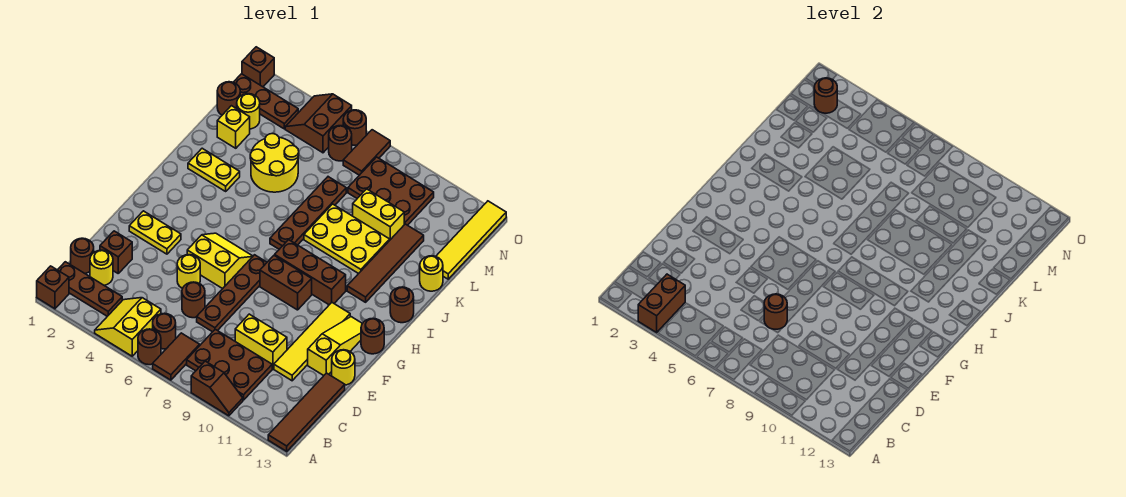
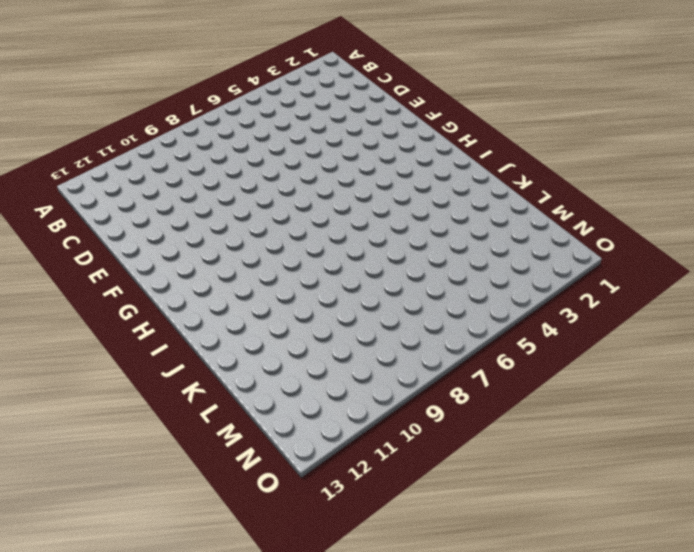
none -> brown brick A1 level 1
none -> yellow slope A4:B5 level 1 top 5
none -> brown round brick A6 level 1
none -> brown tile A7:B7 level 1

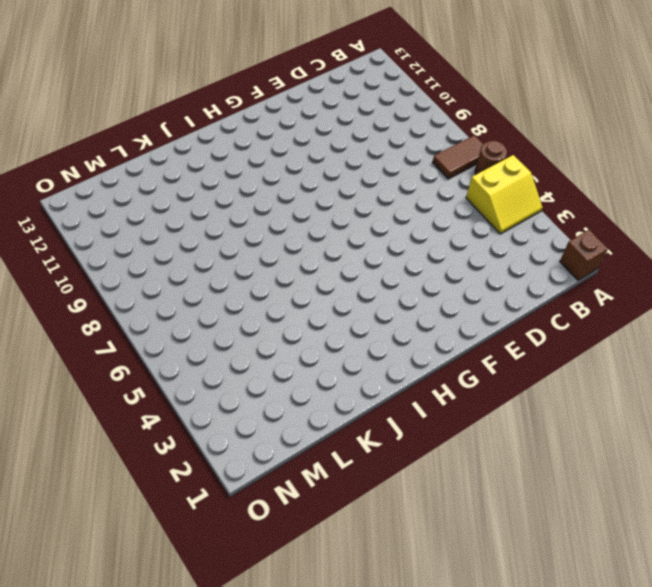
none -> brown slope A9:A10 level 1 top 9
none -> brown tile A13:D13 level 1
none -> brown plate B1:B3 level 1
none -> brown round brick B6 level 1

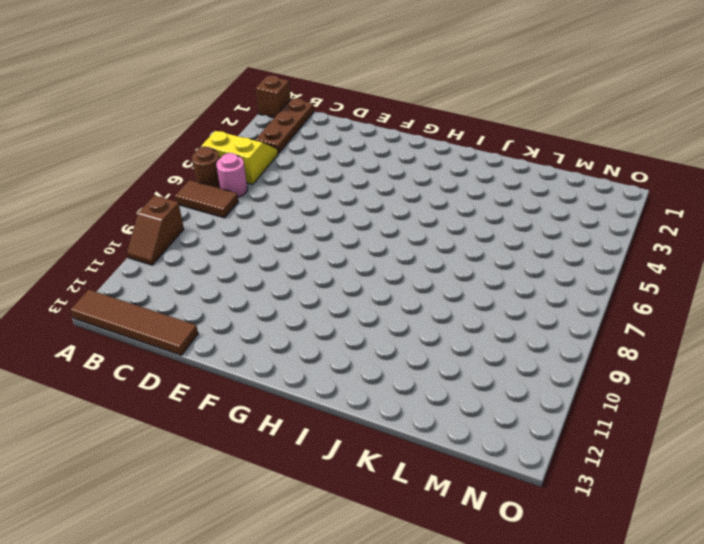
pink round brick B6 level 1 -> brown round brick B6 level 1
none -> brown plate B8:C10 level 1
none -> brown round brick C1 level 1
none -> yellow round brick C2 level 1
none -> brown brick D2 level 1

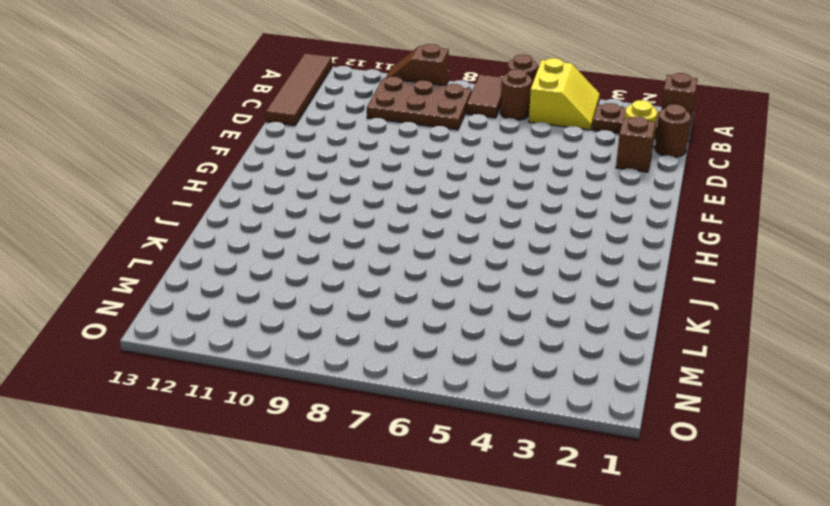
none -> brown round brick D6 level 1
none -> brown plate D7:G7 level 1
none -> yellow brick D9:D10 level 1
none -> yellow tile D11:G11 level 1

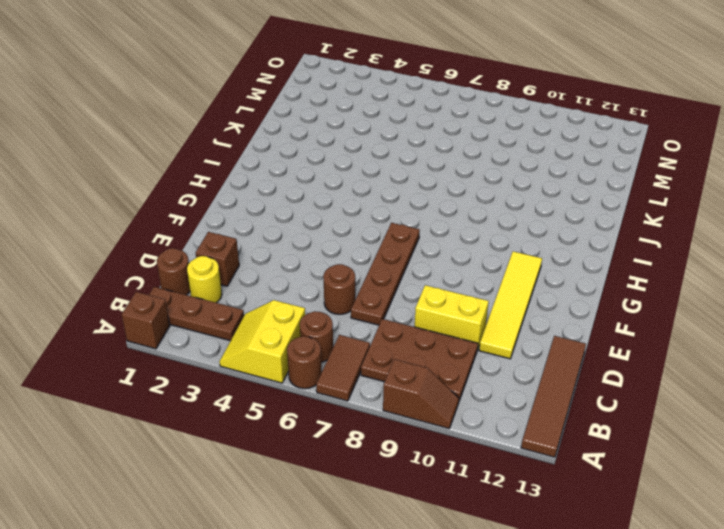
none -> yellow round brick E5 level 1
none -> yellow slope E12:G12 level 1 top E
none -> yellow round brick E13 level 1
none -> yellow plate F2:F3 level 1

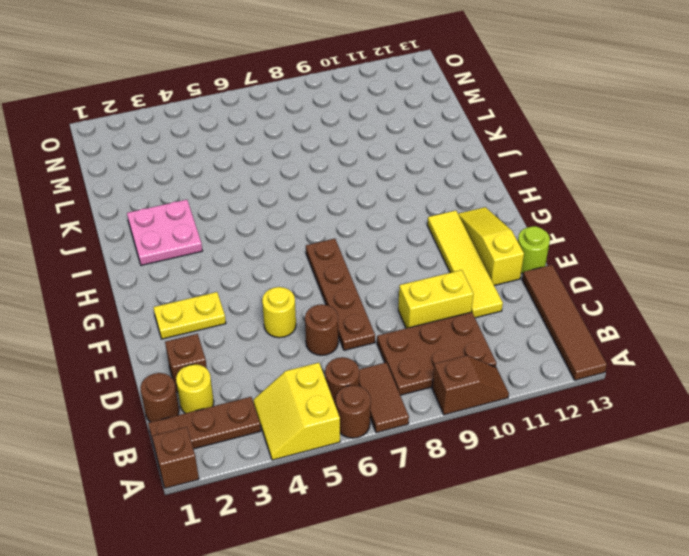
lime round brick E13 level 1 -> yellow round brick E13 level 1
pink plate I2:J3 level 1 -> yellow plate J2:J3 level 1
none -> yellow slope F5:G6 level 1 top F
none -> brown brick G8:G9 level 1
none -> brown round brick G13 level 1
none -> brown brick H8:H10 level 1

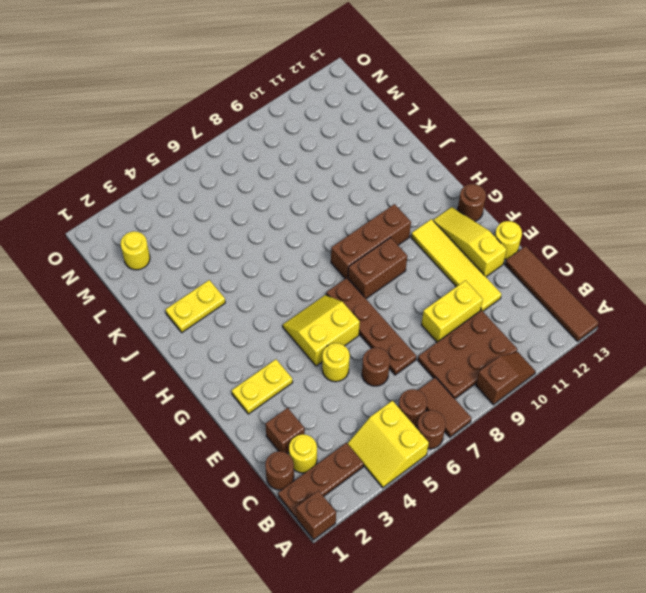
none -> brown plate I7:L7 level 1
none -> brown tile I11:L11 level 1
none -> brown round brick I13 level 1
none -> yellow plate J8:K10 level 1

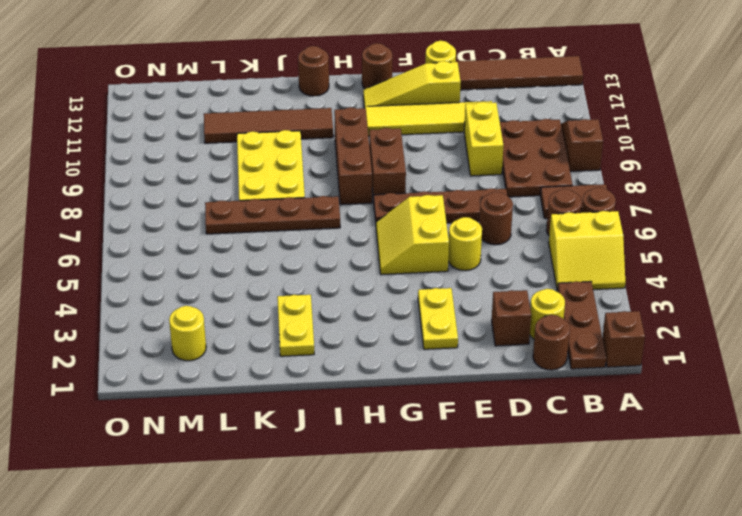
none -> yellow round brick K4:L5 level 1
none -> yellow round brick K13 level 1
none -> yellow brick L2 level 1
none -> yellow brick L9:L10 level 1

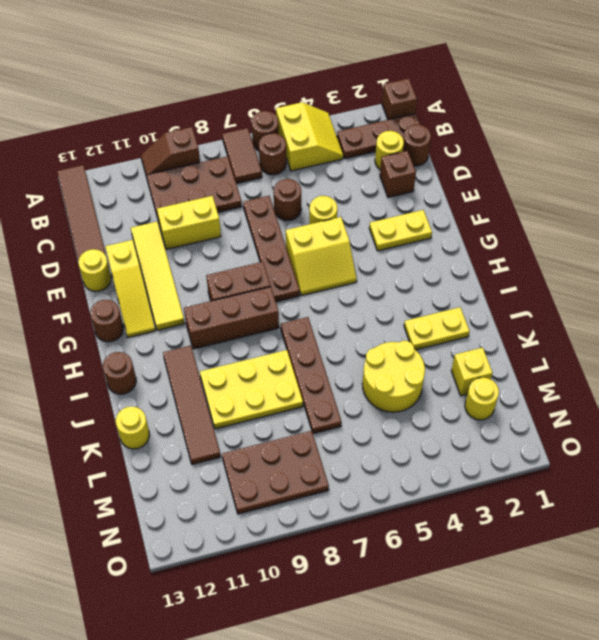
none -> yellow brick L9:L10 level 1
none -> yellow tile L13:O13 level 1
none -> brown round brick M1 level 1
none -> brown plate N1:N3 level 1

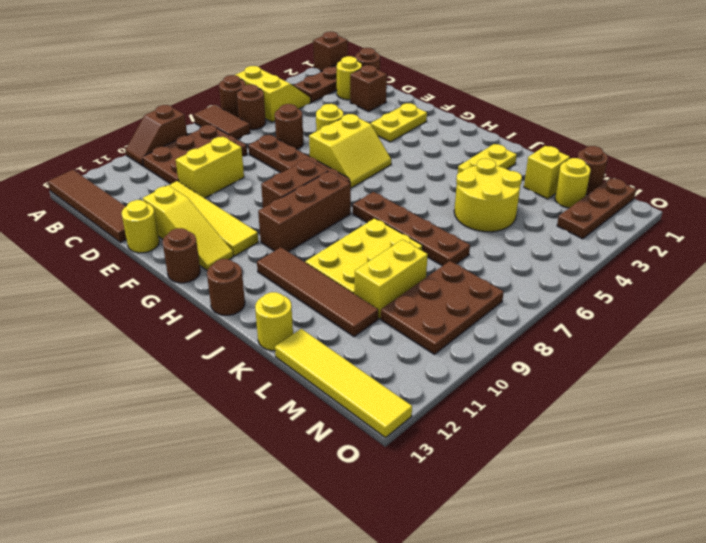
none -> brown slope N4:O5 level 1 top 5
none -> brown round brick N6 level 1
none -> brown tile N7:O7 level 1
none -> brown brick O1 level 1

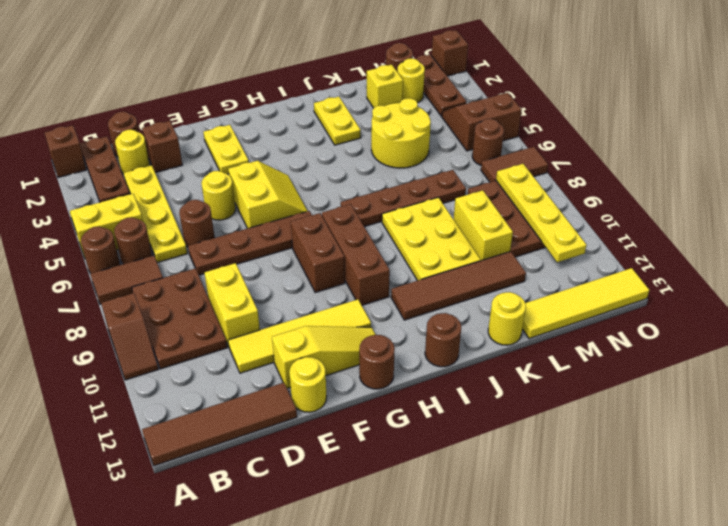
yellow plate C3:C6 level 1 -> none
yellow plate N8:N11 level 2 -> none
none -> brown round brick O6 level 1
none -> brown brick A3:B3 level 2
none -> brown round brick D7 level 2
none -> brown round brick N2 level 2

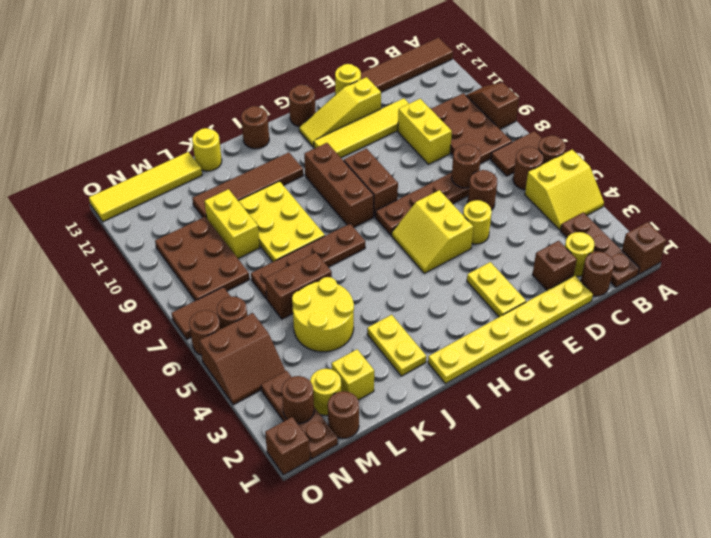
yellow plate D1:I1 level 1 -> none
brown brick K6:L6 level 1 -> brown brick A3:B3 level 2

